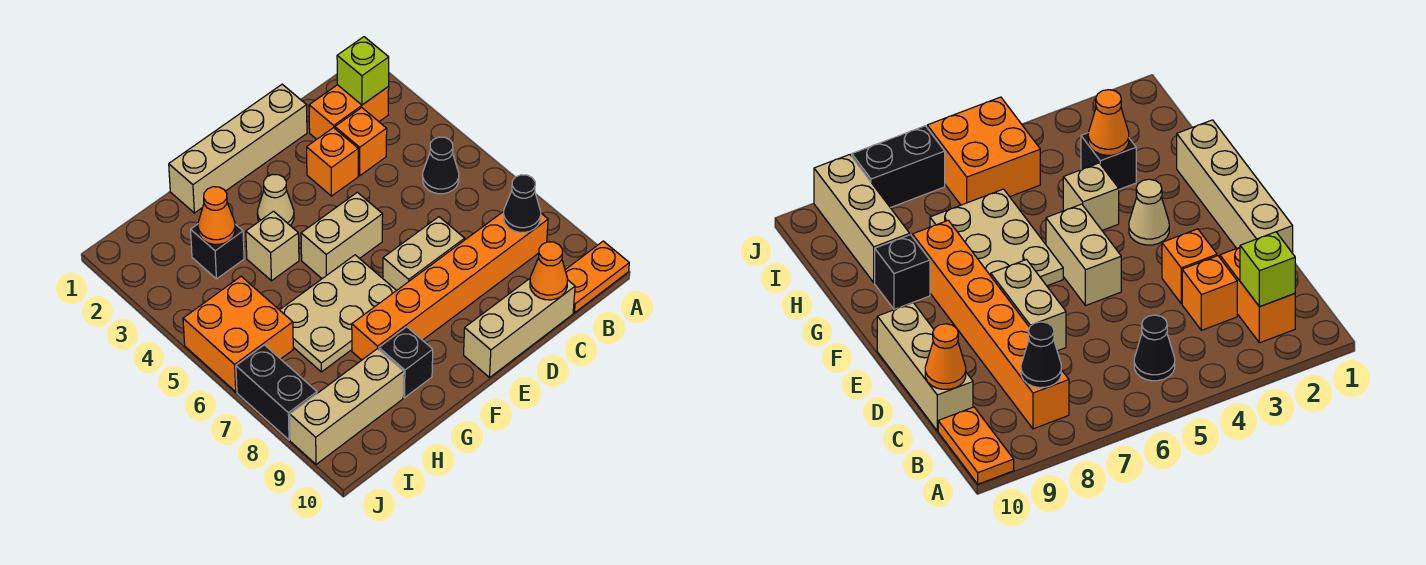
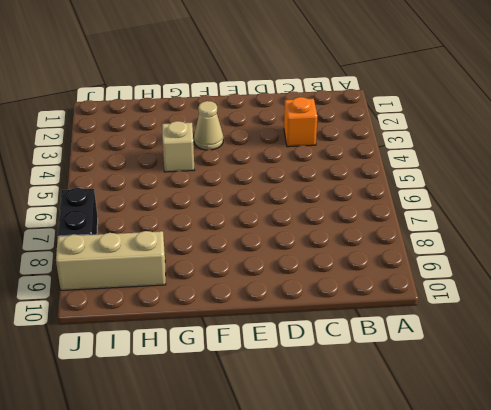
none -> orange plate A10:B10 level 1
none -> orange brick B2:C2 level 1
none -> black cone B5 level 1

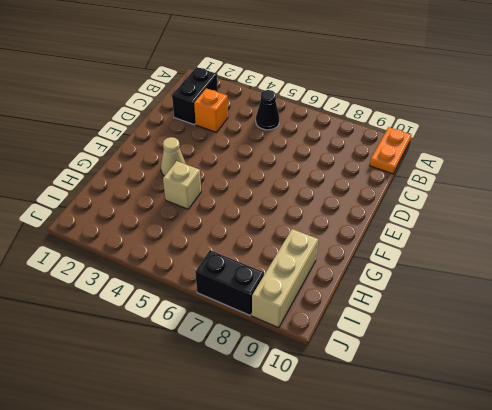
black brick B2:C2 level 1 -> orange brick B2:C2 level 1
none -> orange brick B8:G8 level 1
none -> tan brick C10:E10 level 1
none -> tan brick D1:G1 level 1

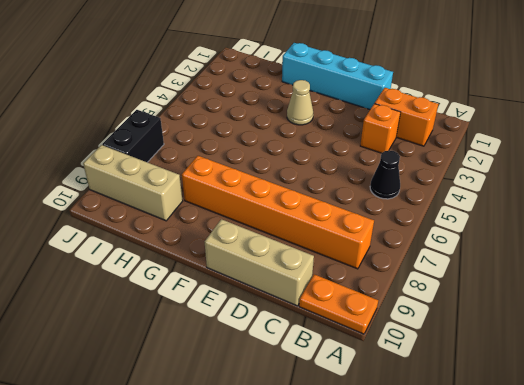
cyan brick D1:G1 level 1 -> tan brick D1:G1 level 1
none -> orange brick D3 level 1
none -> tan brick D7:E7 level 1
none -> tan brick E5:F5 level 1

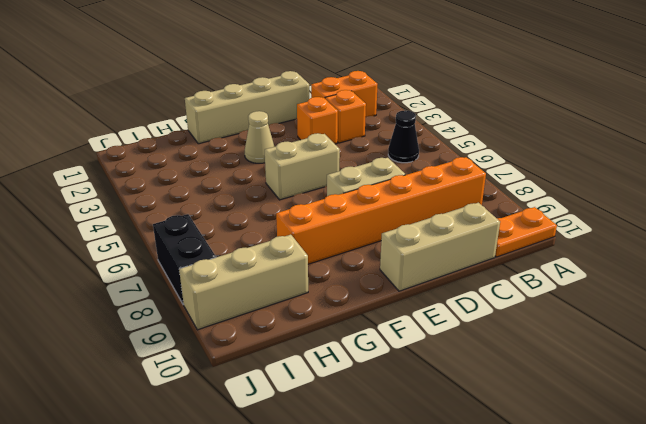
none -> tan plate F6:H7 level 1
none -> tan brick G4 level 1
none -> black brick G9 level 1

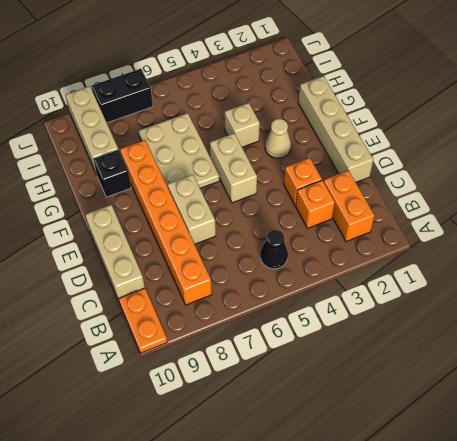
none -> black brick H3 level 1
none -> orange brick I5:J6 level 1
none -> lime brick B2 level 2

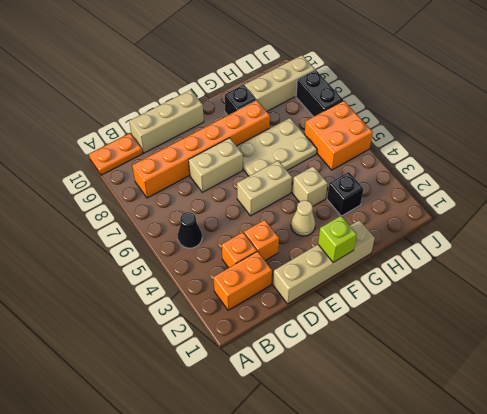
lime brick F1 level 2 -> lime brick B2 level 2
none -> black cone B8 level 2
none -> orange cone C10 level 2
none -> orange cone H3 level 2

